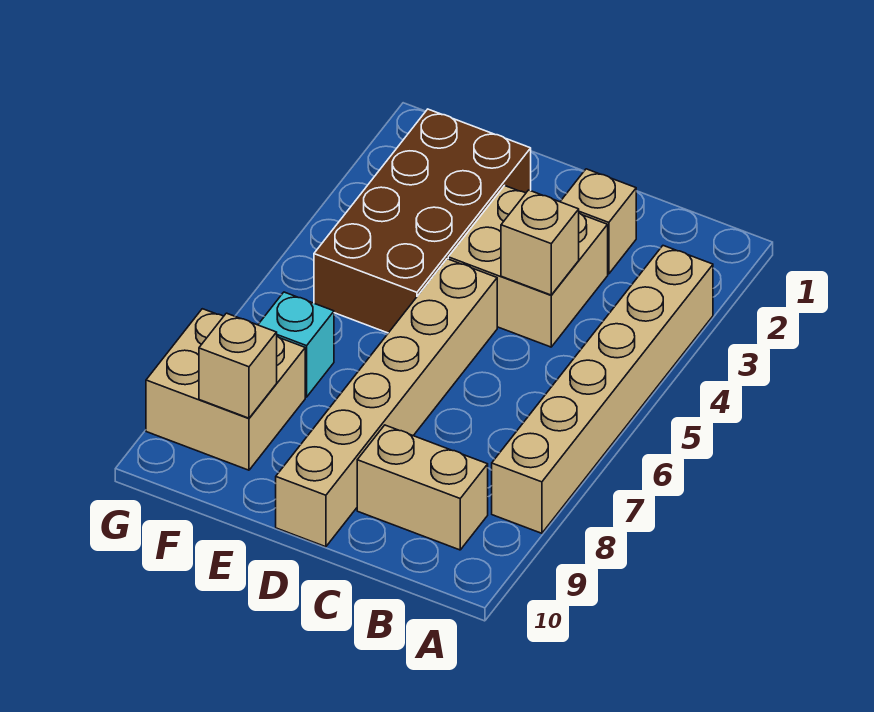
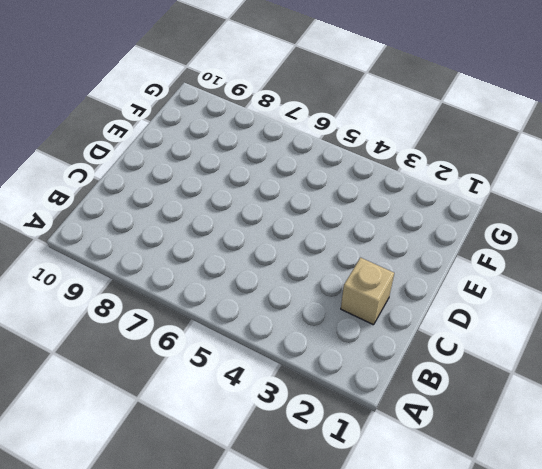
none -> tan brick A3:A8 level 1
none -> tan brick B9:C9 level 1

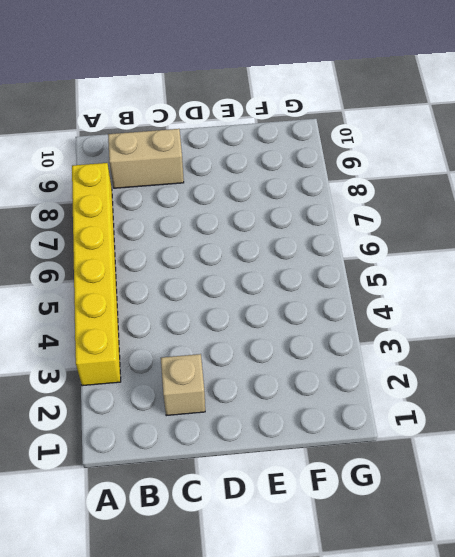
yellow brick A3:A8 level 1 -> tan brick A3:A8 level 1
none -> tan brick C3:D4 level 1
none -> tan brick D5:D10 level 1

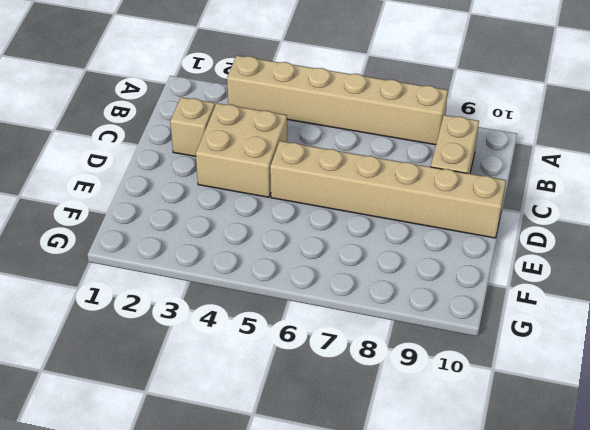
none -> brown brick E2:F5 level 1
none -> cyan brick F7 level 1

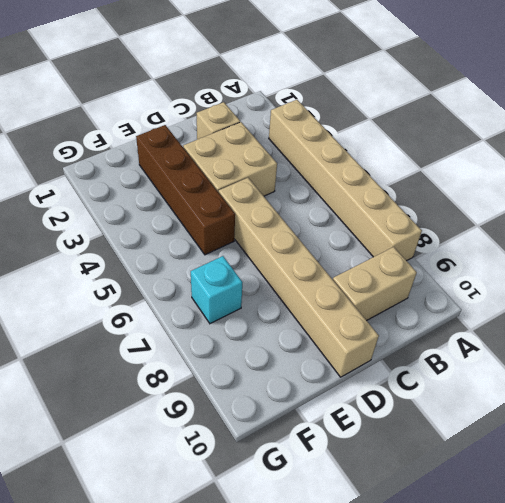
brown brick E2:E5 level 1 -> brown brick E2:F5 level 1
none -> tan brick F8:G9 level 1
none -> tan brick C4 level 2

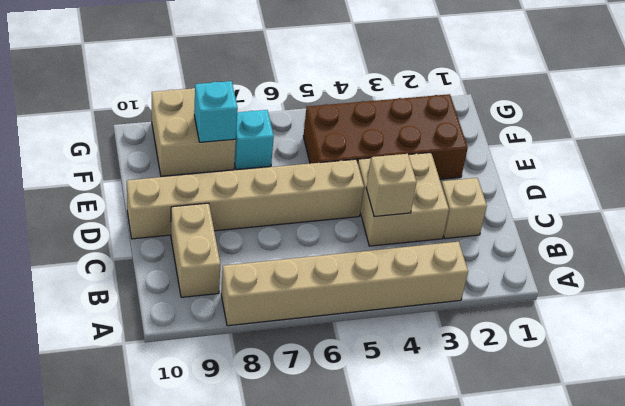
cyan brick F8 level 2 -> none
none -> tan brick F9 level 2

